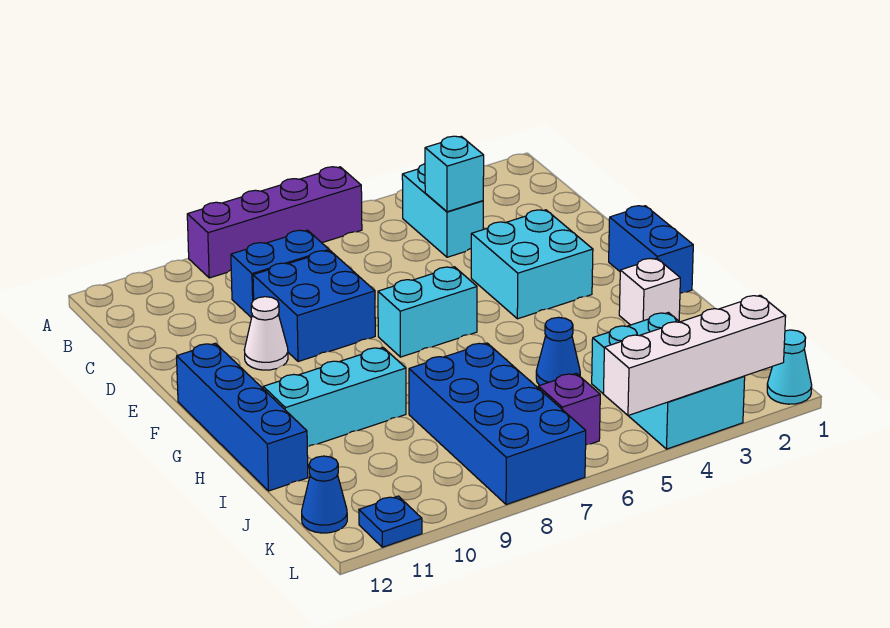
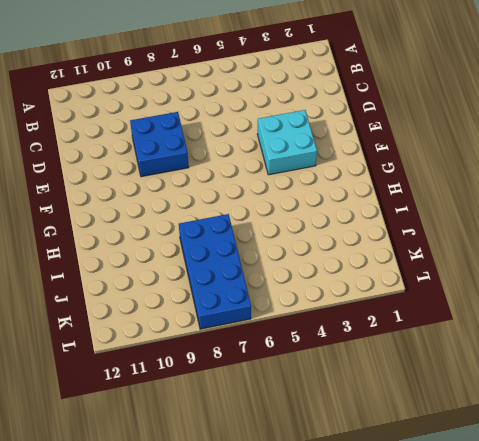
none -> purple brick A6:A9 level 1
none -> cyan brick B4:C4 level 1
none -> blue brick C8:C9 level 1

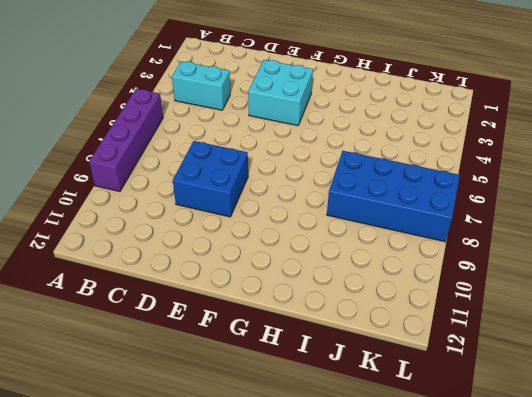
none -> blue brick C8:C9 level 1
none -> white cone E10 level 1
none -> blue brick F1:G1 level 1

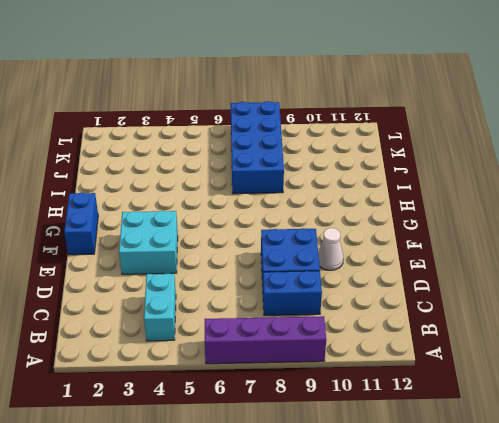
none -> cyan brick F6:F7 level 1
none -> blue brick F12:I12 level 1
none -> white brick H2 level 1

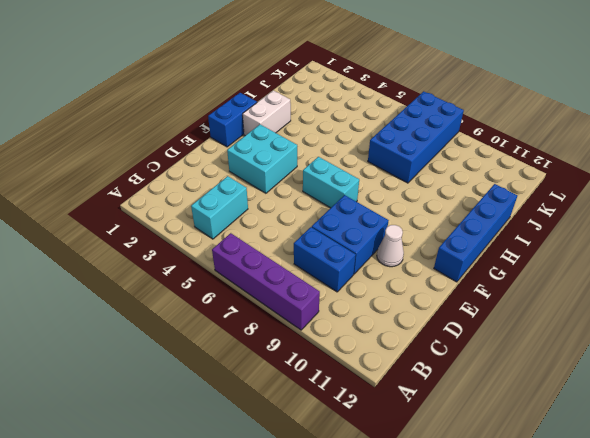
white brick G2:H2 level 1 -> white brick H2 level 1
none -> cyan brick H9:H11 level 1
none -> blue cone I5 level 1
none -> cyan brick J3:L4 level 1

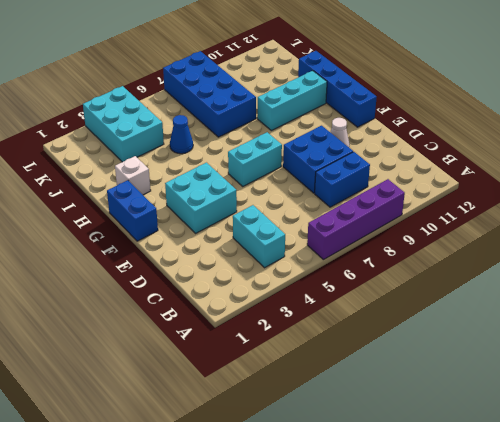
none -> purple brick K6 level 1
none -> blue cone K12 level 1
none -> cyan cone L1 level 1

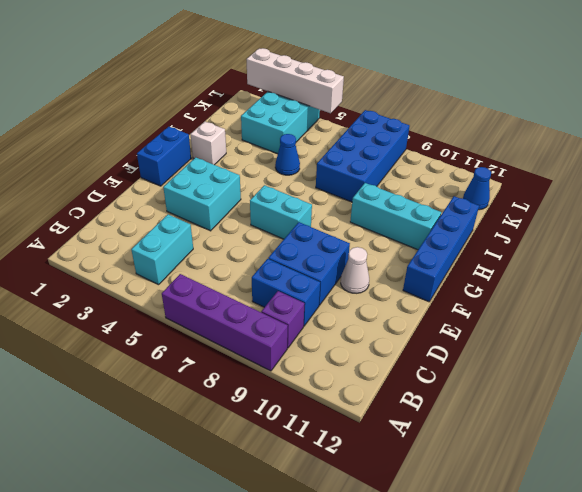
purple brick B9 level 1 -> purple brick K6 level 1
none -> cyan cone L1 level 1
none -> blue plate L11 level 1
none -> cyan brick C4 level 2

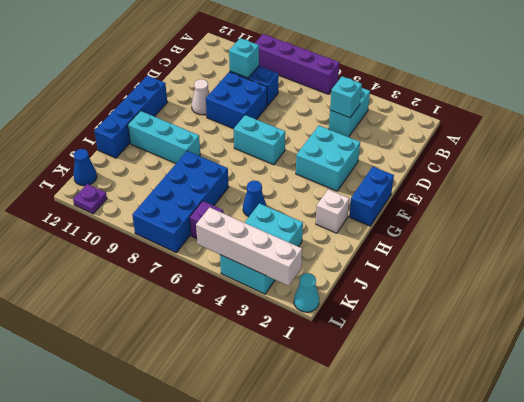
cyan brick C9 level 2 -> none
purple plate L11 level 1 -> blue plate L11 level 1

